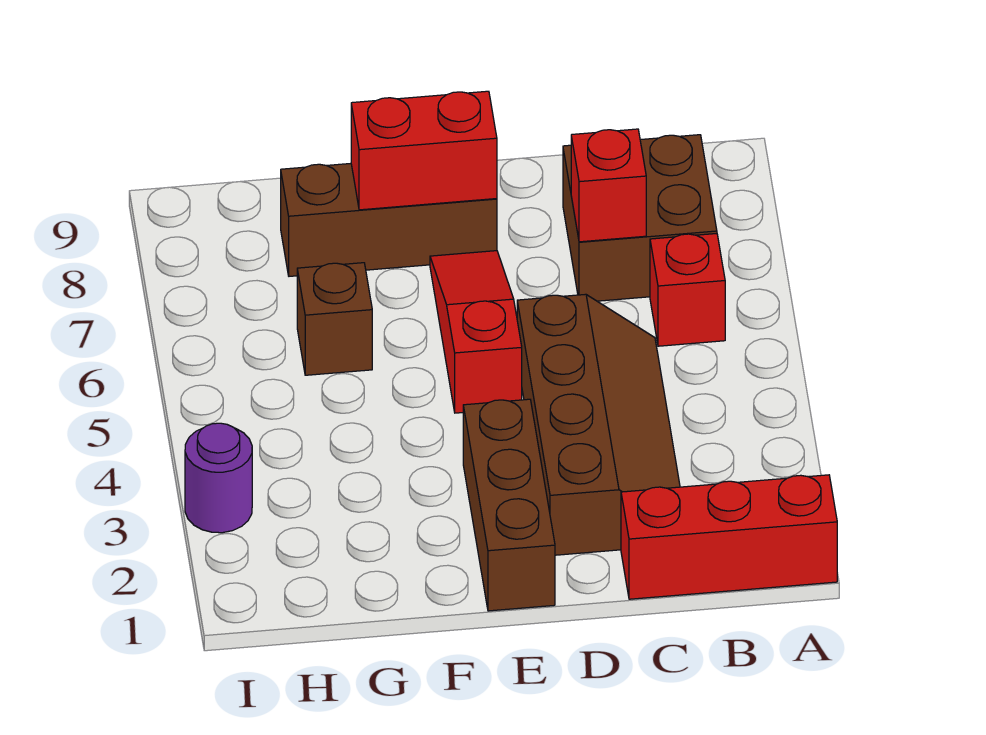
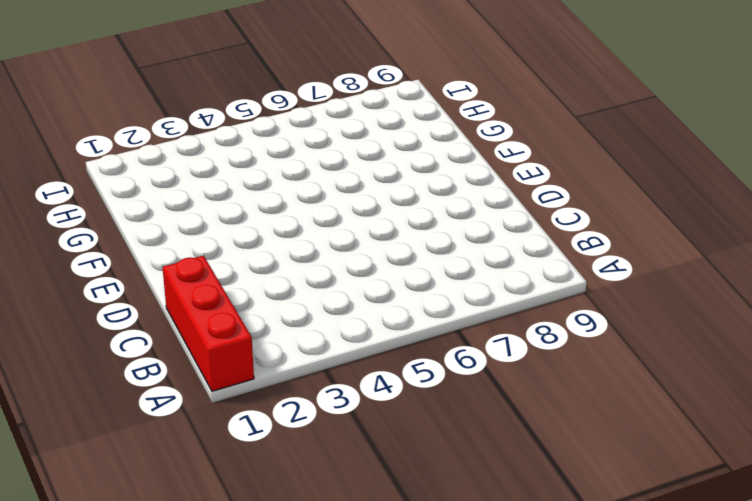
none -> red brick B6 level 1
none -> brown brick B7:C8 level 1

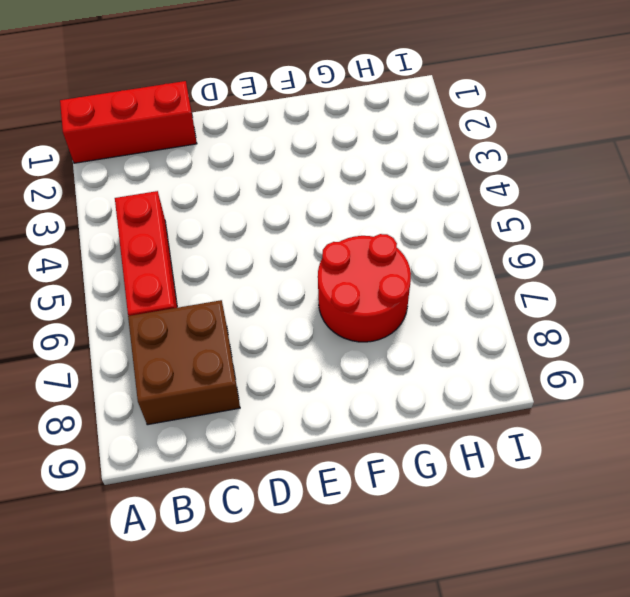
red brick B4:B6 level 1 -> red brick B6 level 1
red round brick F6:G7 level 1 -> brown brick G6 level 1
none -> brown slope C2:D5 level 1 top D
none -> brown brick E1:E3 level 1

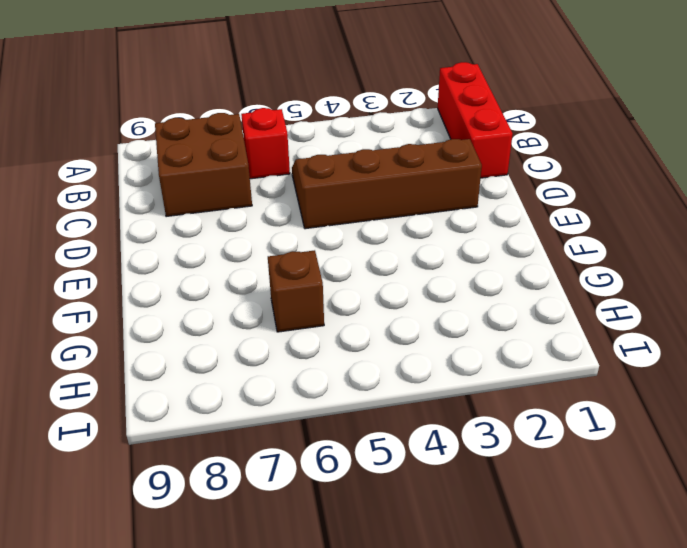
none -> brown brick E1:E3 level 1
none -> red slope E5:E7 level 1 top 5

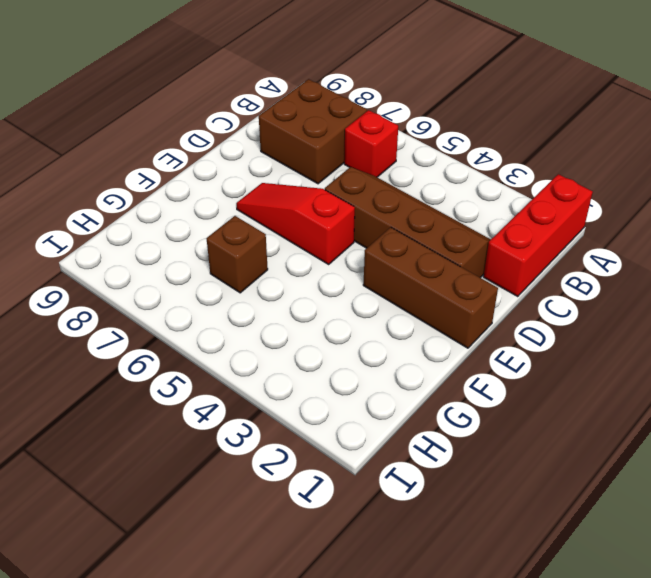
none -> brown brick E8:G8 level 1
none -> purple round brick I3 level 1

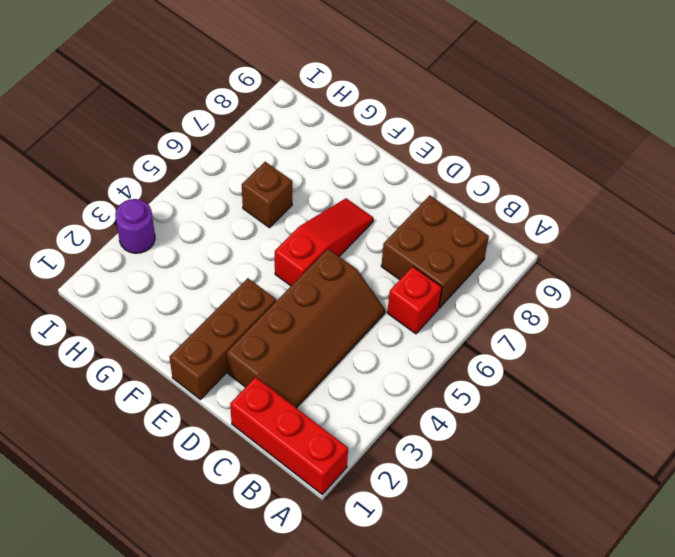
none -> brown brick E8:G8 level 1
none -> red brick C7 level 2

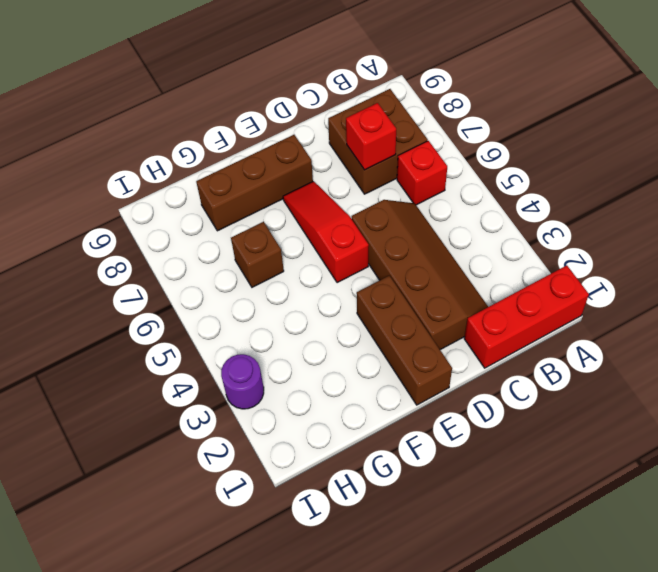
none -> red brick E8:F8 level 2

